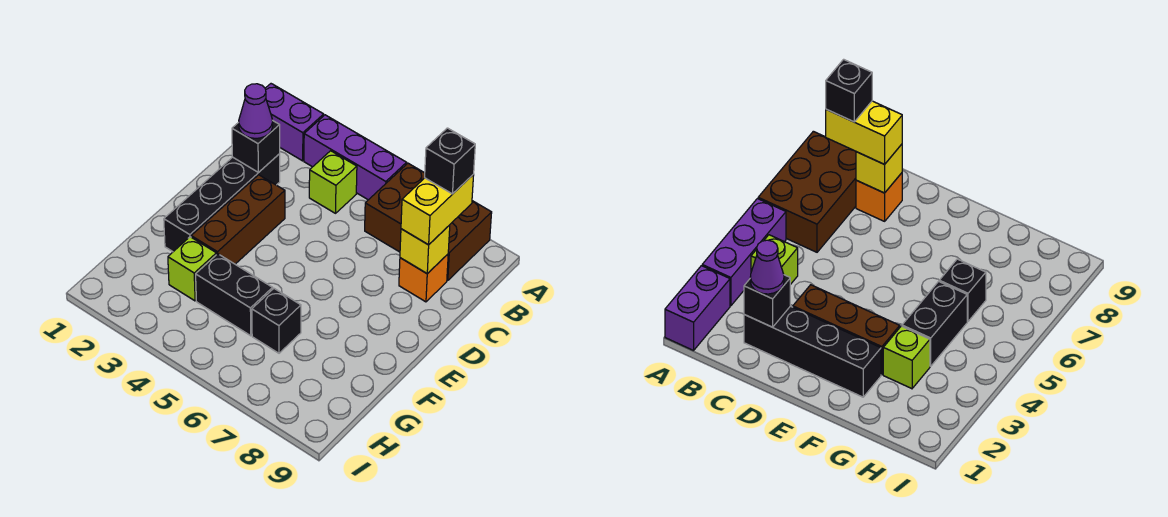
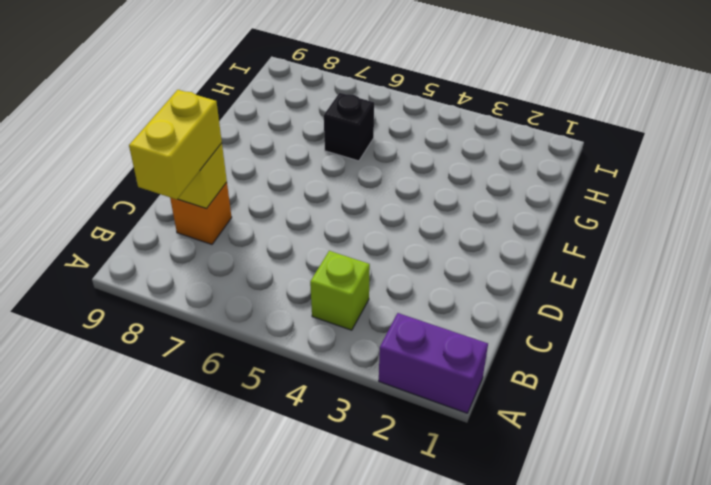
none -> purple brick A3:A5 level 1
none -> brown brick A6:B8 level 1
none -> black brick C2:F2 level 1

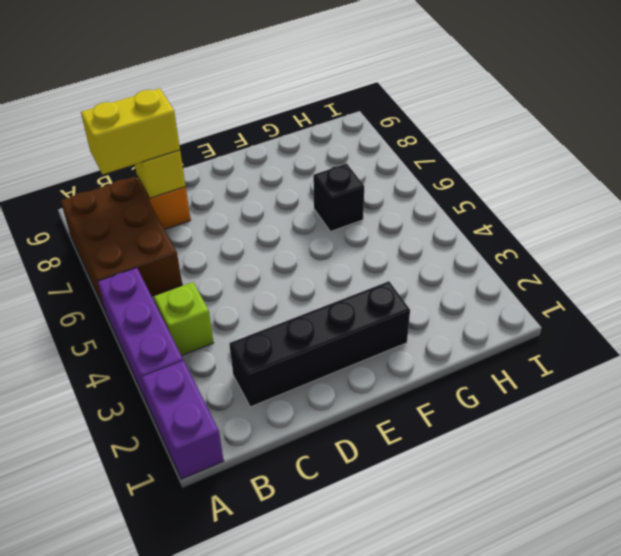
none -> brown brick D3:F3 level 1
none -> lime brick G3 level 1
none -> black brick G4:G5 level 1

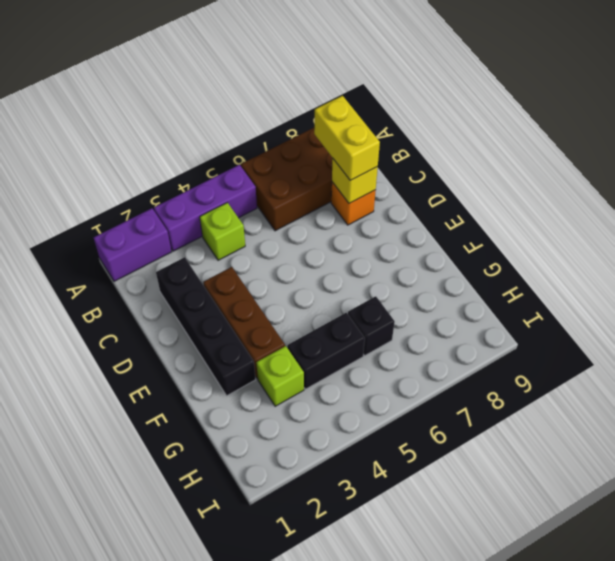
none -> black brick C2 level 2
none -> purple cone C2 level 3
none -> black brick B8 level 4

